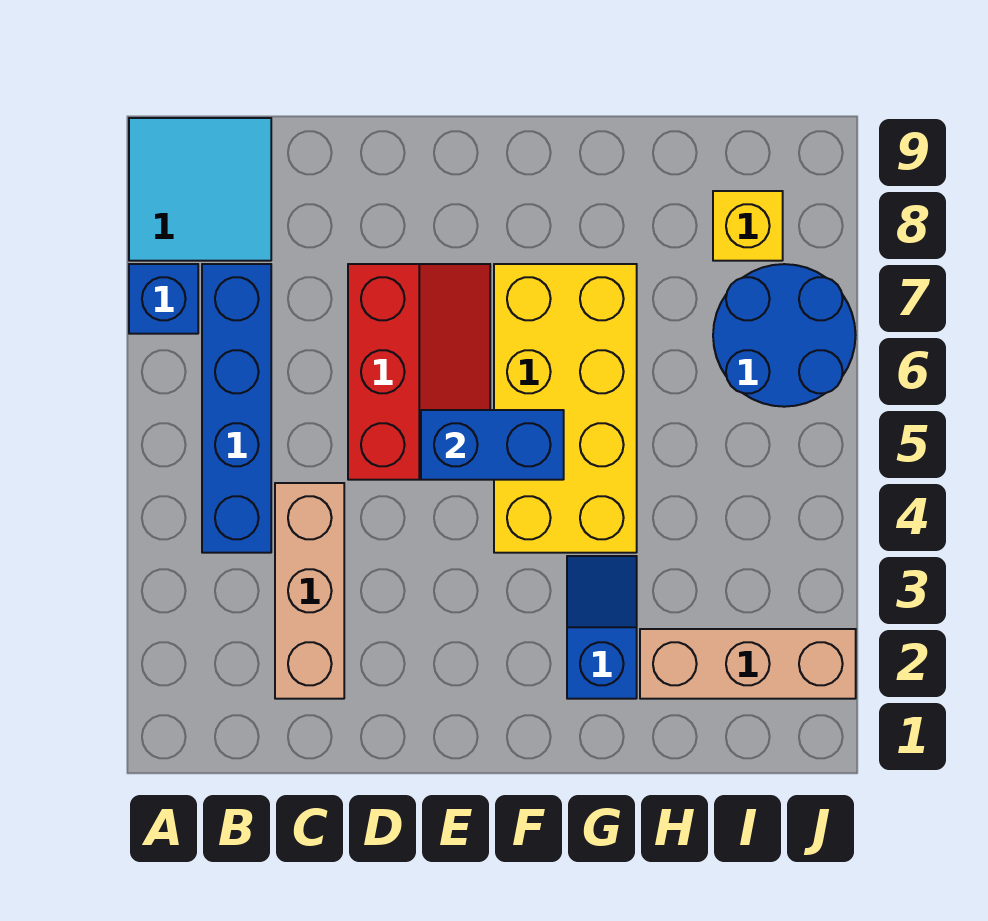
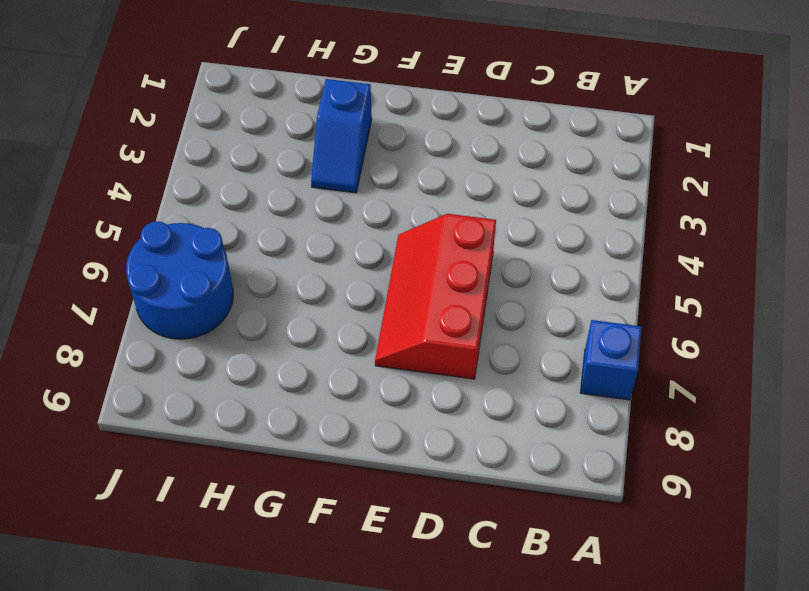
none -> cyan tile A8:B9 level 1
none -> blue brick B4:B7 level 1

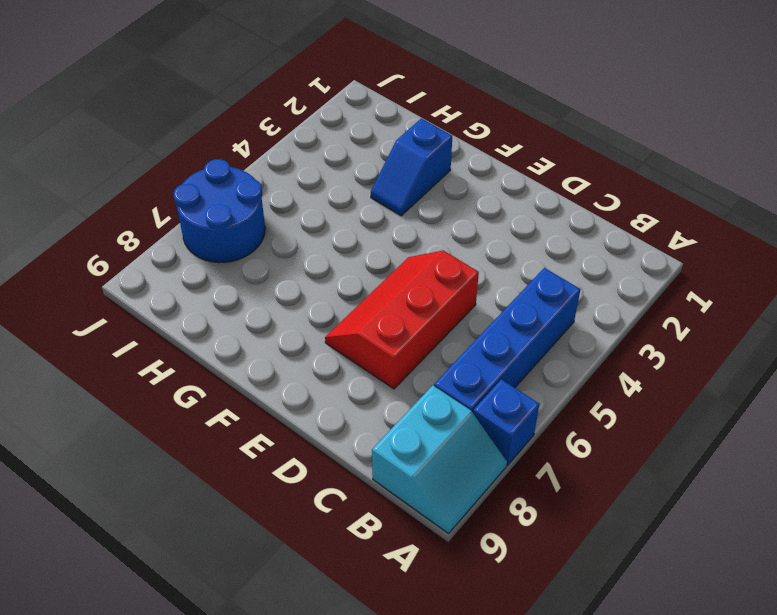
cyan slope A8:B9 level 1 top B -> cyan tile A8:B9 level 1
none -> tan brick C2:C4 level 1
none -> yellow brick F4:G7 level 1

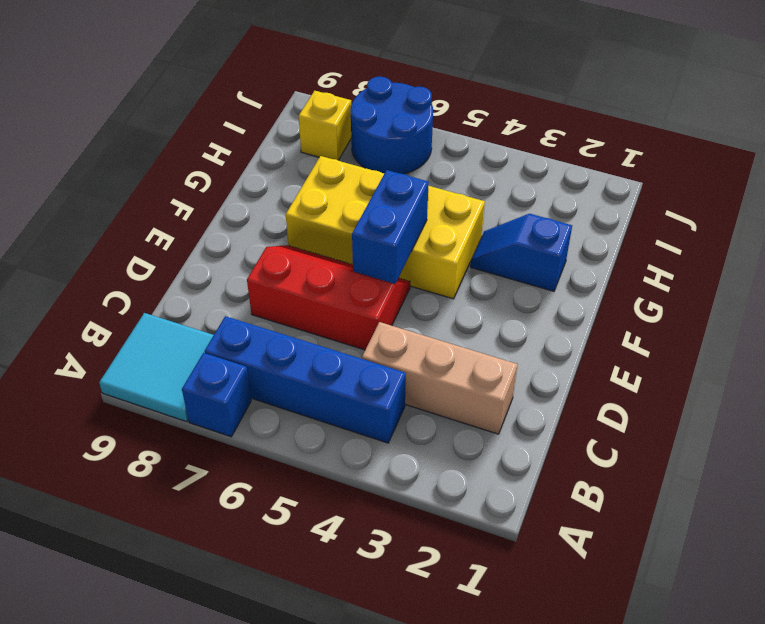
none -> tan brick H2:J2 level 1

